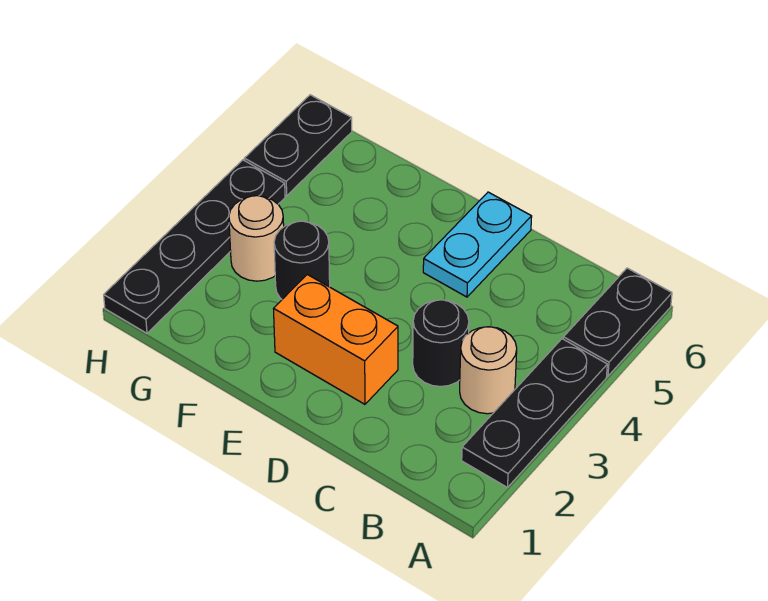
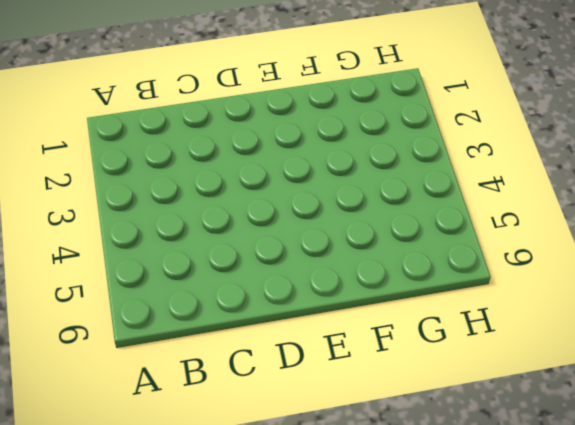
none -> black plate A2:A4 level 1
none -> black plate A5:A6 level 1

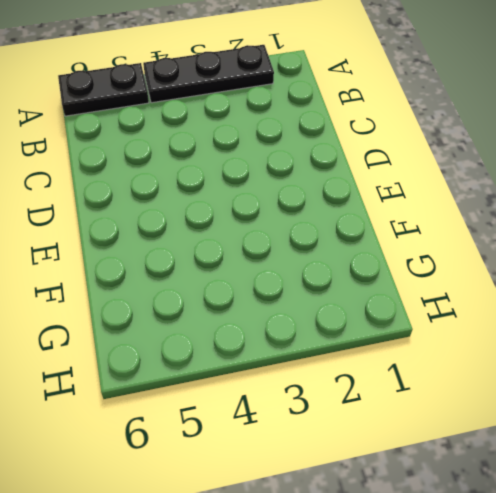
none -> tan round brick B3 level 1
none -> black round brick C3 level 1

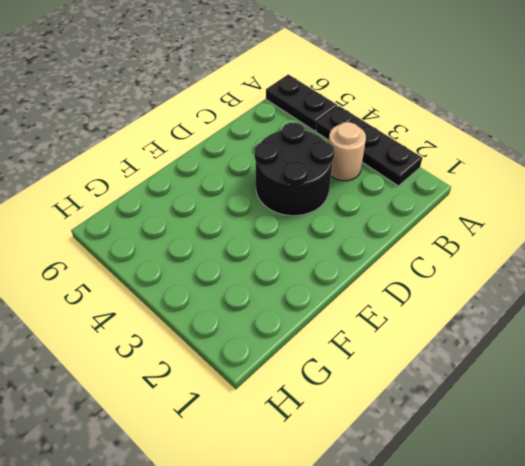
black round brick C3:D4 level 1 -> black round brick C3 level 1
none -> orange brick D2:E2 level 1
none -> cyan plate D5:D6 level 1

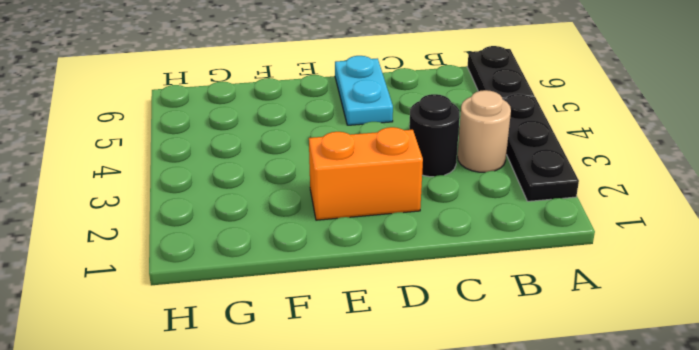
none -> black round brick F3 level 1
none -> tan round brick G3 level 1

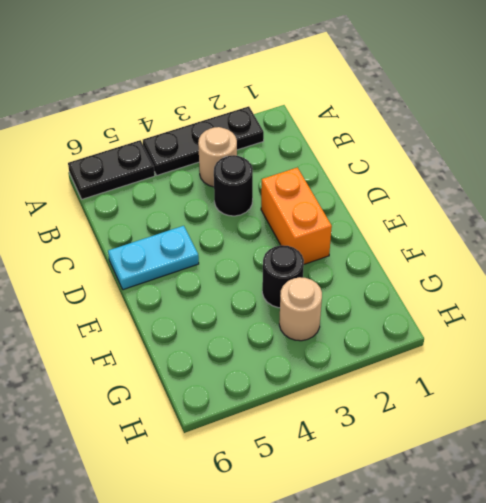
none -> black plate H1:H4 level 1
none -> black plate H5:H6 level 1

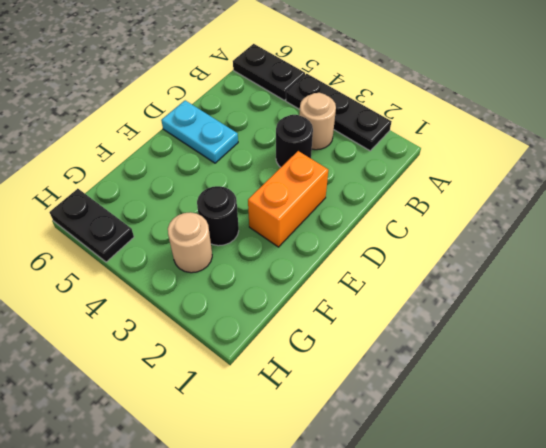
none -> black plate H1:H4 level 1

